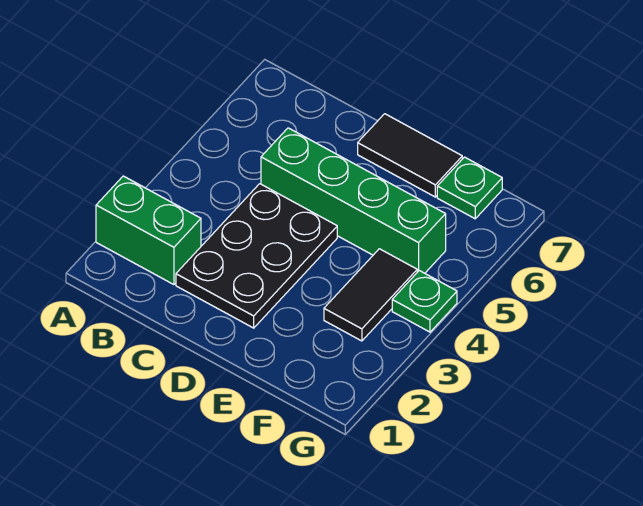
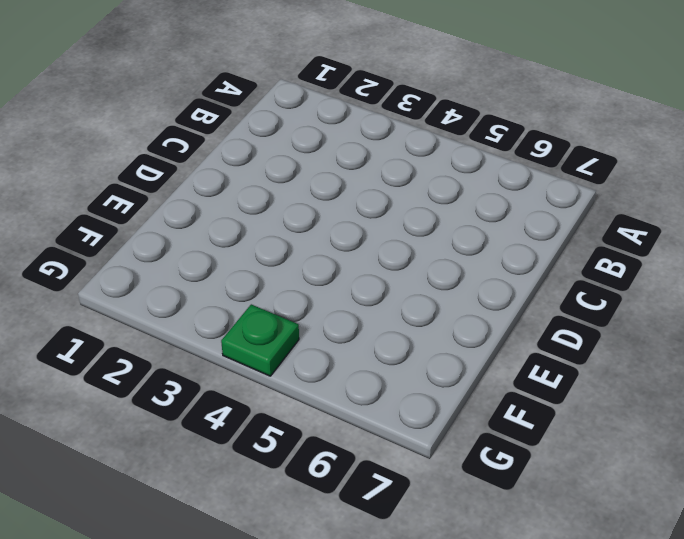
none -> green brick A2:B2 level 1
none -> black plate C2:D4 level 1

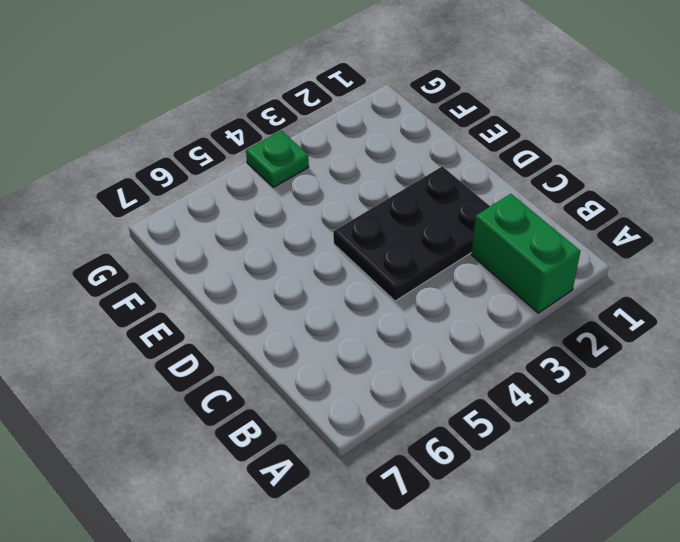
none -> green brick C5:F5 level 1
none -> black tile D7:E7 level 1

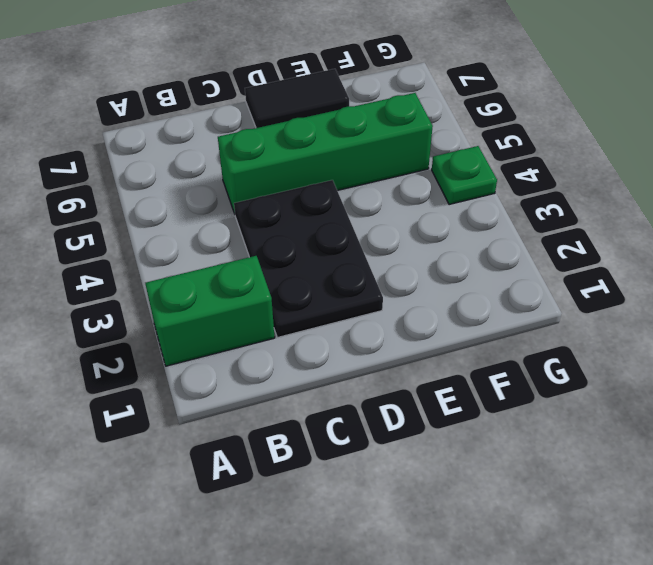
none -> black tile F3:F4 level 1
none -> green plate F7 level 1

